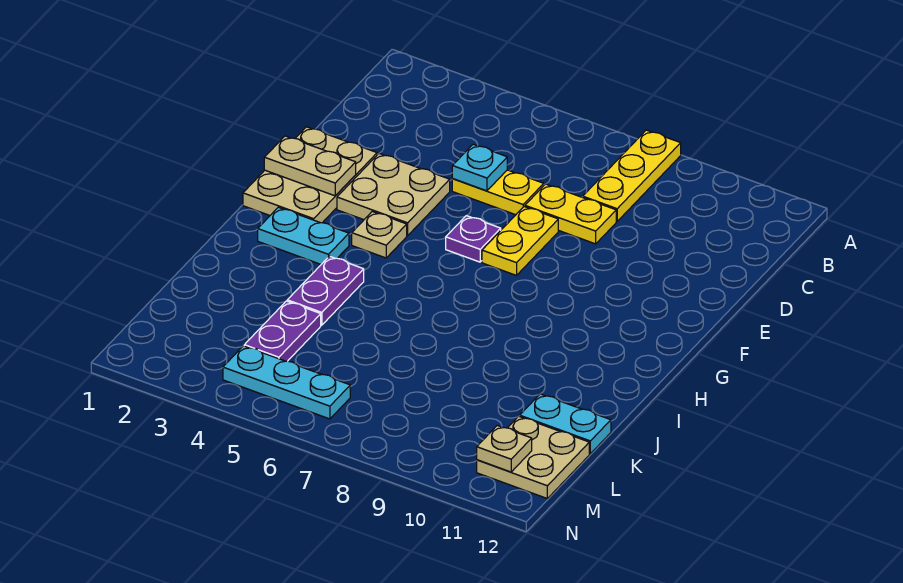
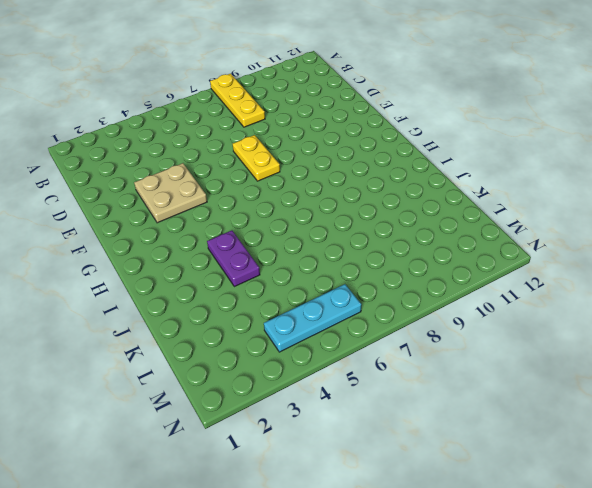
none -> yellow plate D5:D6 level 1
none -> yellow plate D7:D8 level 1
none -> tan plate E1:G2 level 1

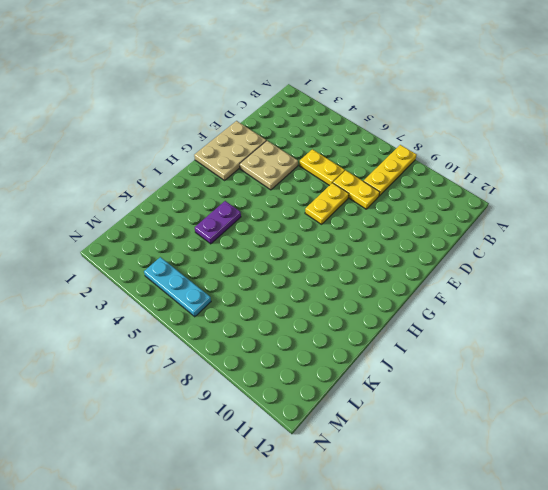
none -> purple plate F6 level 1
none -> tan plate G4 level 1
none -> cyan plate H2:H3 level 1

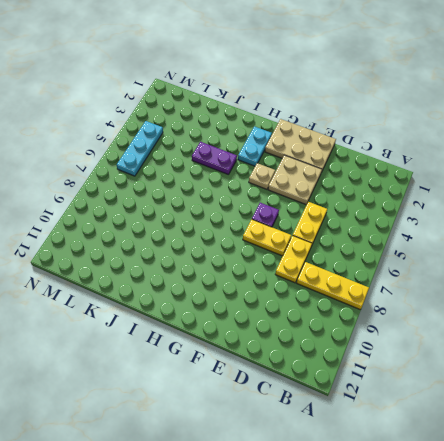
none -> purple plate K4:L4 level 1
none -> cyan plate K11:K12 level 1
none -> tan plate L11:M12 level 1

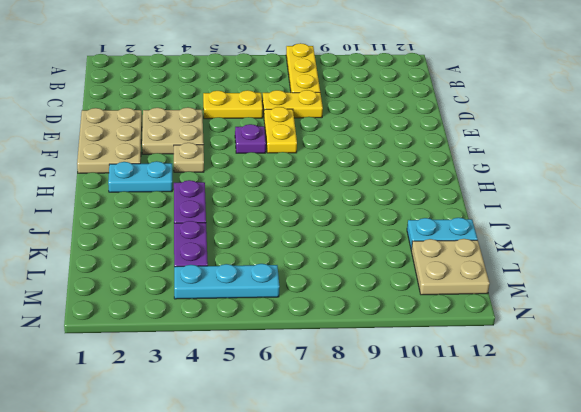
none -> cyan plate D5 level 2
none -> tan plate F1:F2 level 2
none -> tan plate M11 level 2

